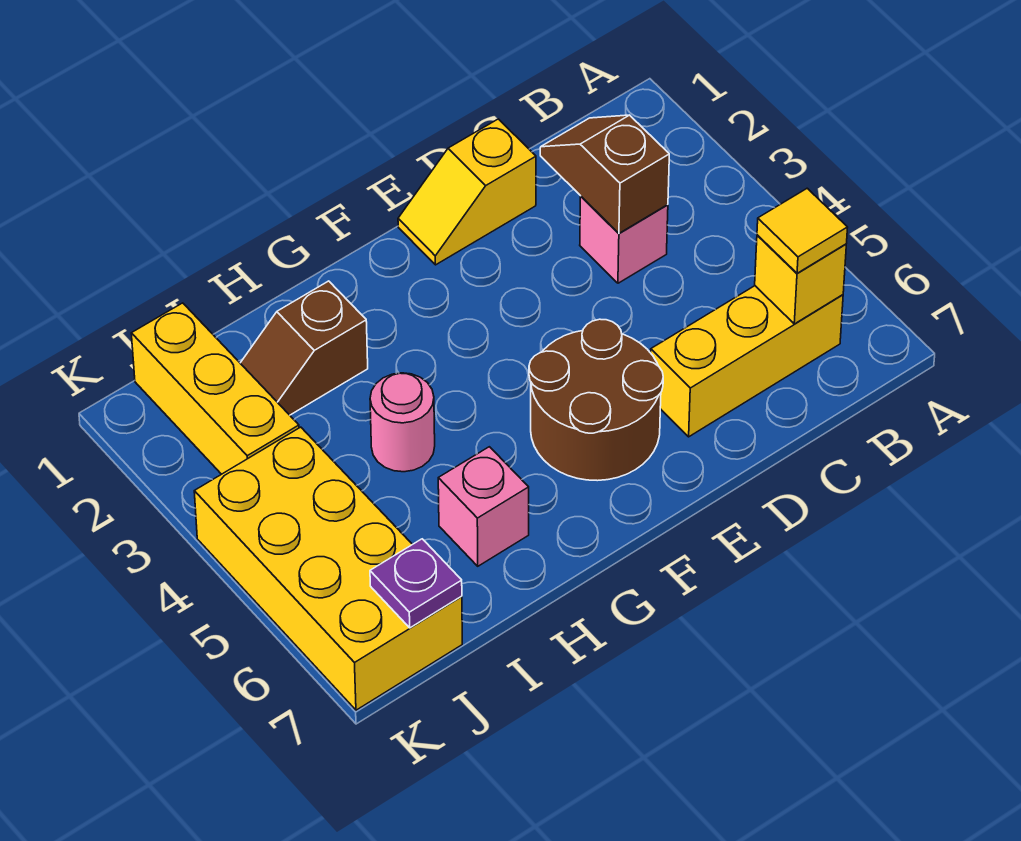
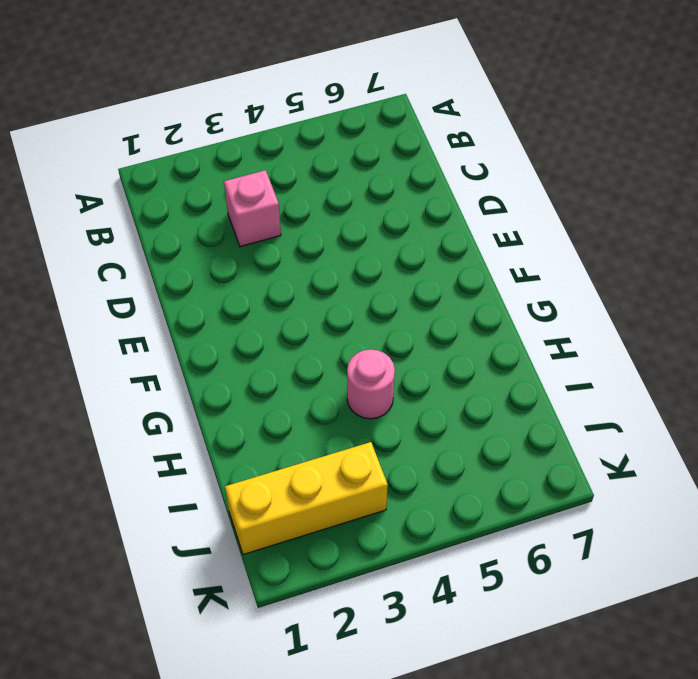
none -> yellow brick B6:D6 level 1
none -> yellow slope D1:E1 level 1 top D
none -> brown round brick E5:F6 level 1

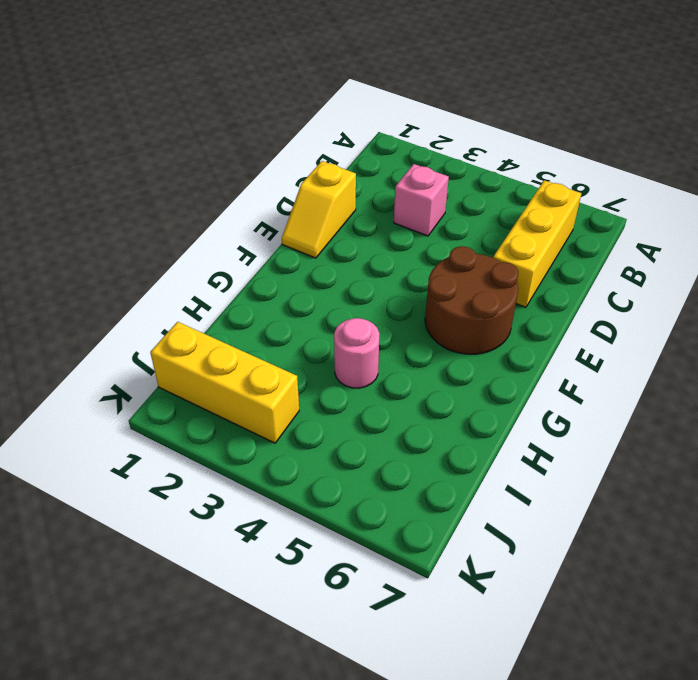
none -> brown slope H2:I2 level 1 top H
none -> pink brick H6 level 1
none -> yellow brick J4:K7 level 1

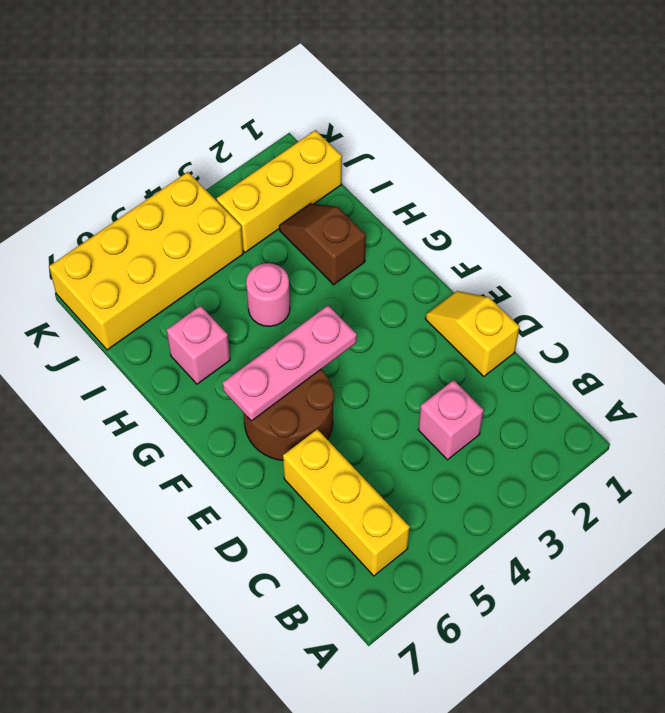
pink plate F4:F6 level 2 -> none
none -> yellow brick B6 level 2
none -> brown slope C2:C3 level 2 top 3
none -> purple plate J7 level 2

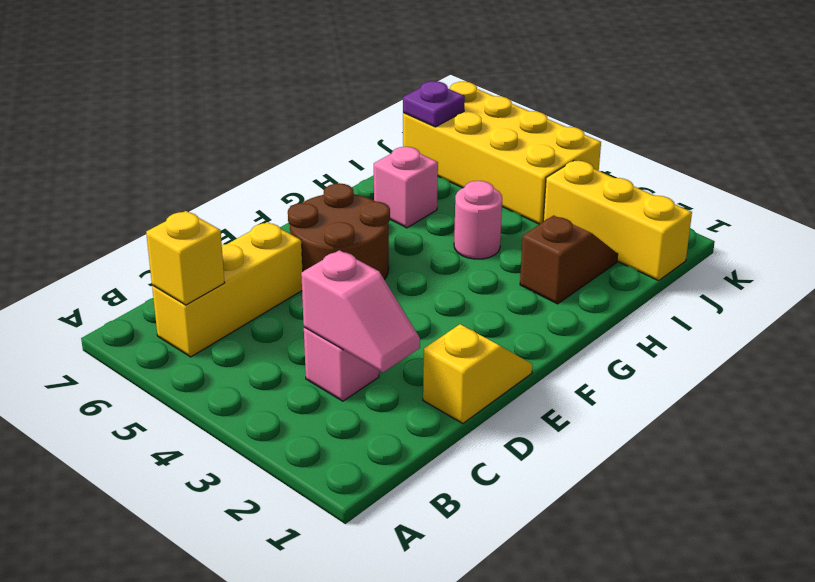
pink slope C2:C3 level 2 top 3 -> brown slope C2:C3 level 2 top 3
none -> yellow tile B6 level 3

